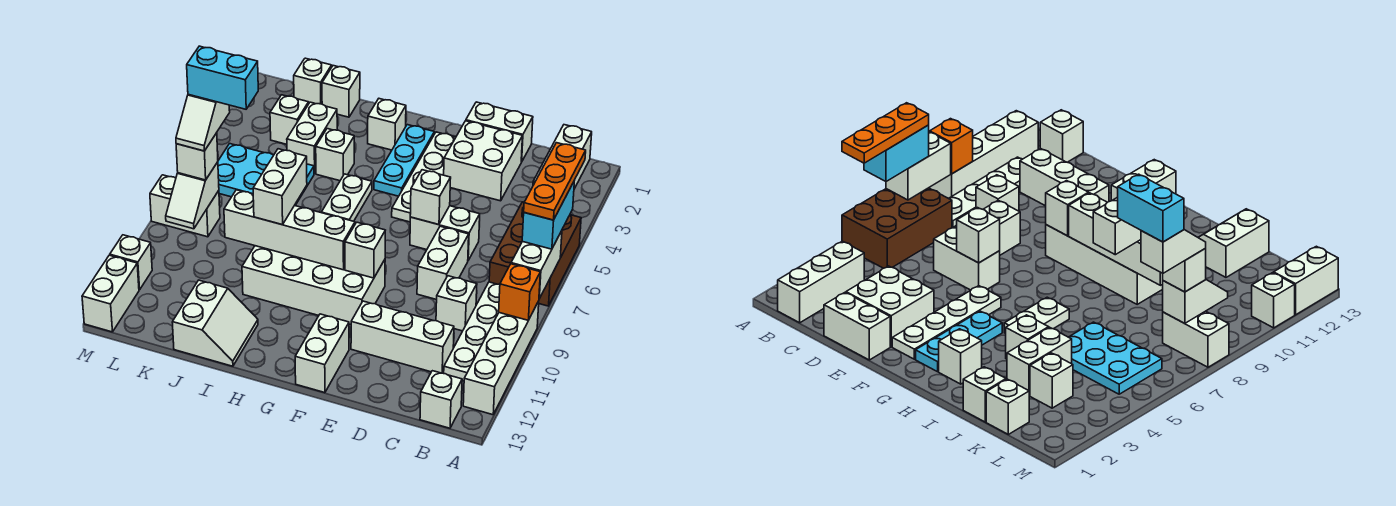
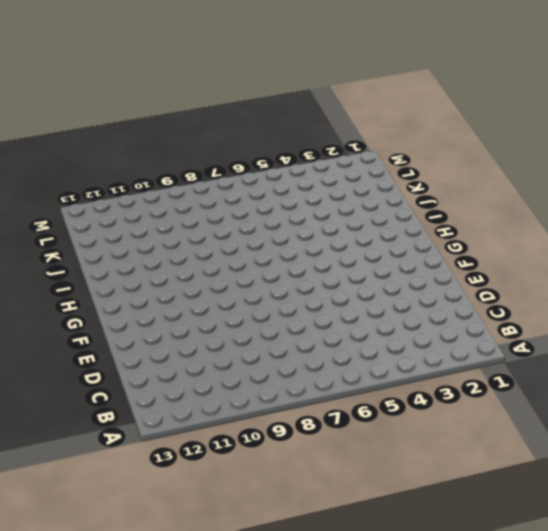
none -> brown brick A5:B7 level 1
none -> white brick A9:A12 level 1
none -> white brick B1:B3 level 1
none -> white plate B8:B11 level 1

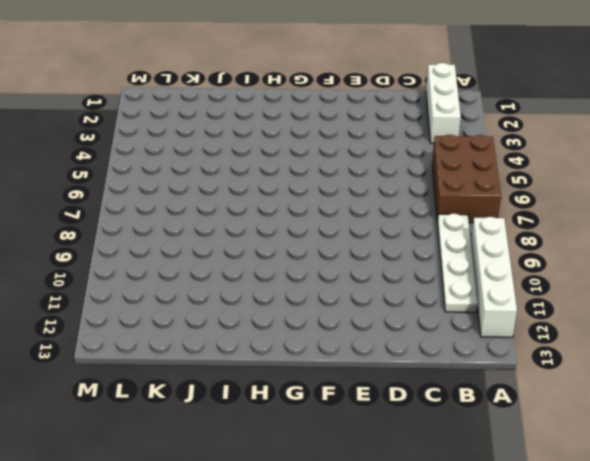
none -> white brick B13 level 1
none -> white brick C9 level 1
none -> white brick C11:E11 level 1
none -> white brick D1:E1 level 1

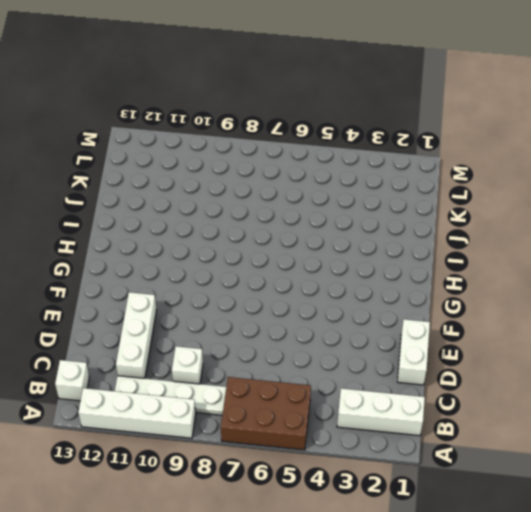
none -> white brick D2:E3 level 1
none -> white brick D6:E6 level 1
none -> white brick D7:D8 level 1
none -> white plate F2:F5 level 1

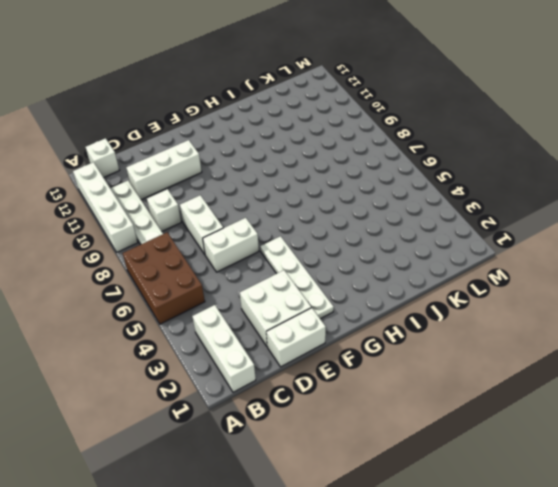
none -> white brick F9:I10 level 1
none -> white brick F12:F13 level 1
none -> cyan plate G2:G4 level 1
none -> white brick H2 level 1

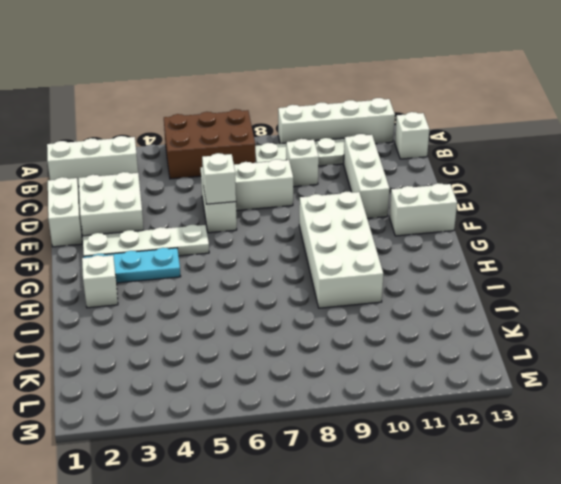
none -> white plate H5:H6 level 1
none -> white brick I4 level 1
none -> white slope I12:J13 level 1 top J
none -> white brick J1 level 1

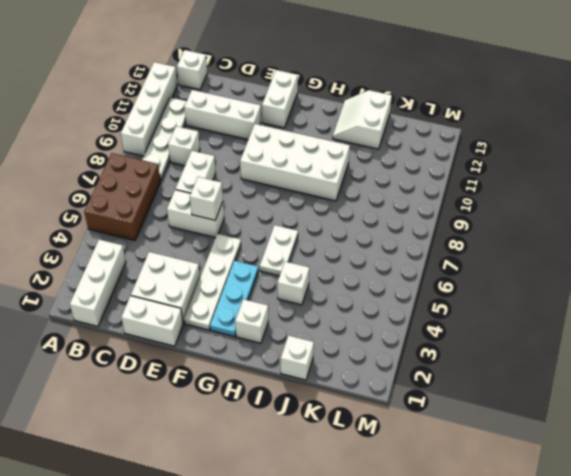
none -> white brick J3:J4 level 1
none -> cyan plate J5:L6 level 1
none -> white brick K1 level 1
none -> white brick K3 level 1

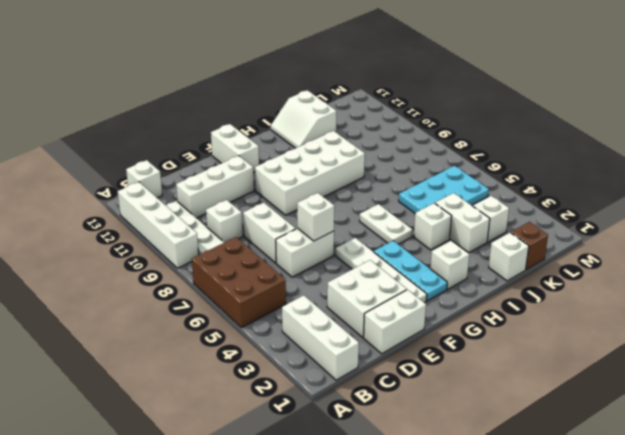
brown brick K1 level 1 -> white brick K1 level 1
none -> white brick L8:M8 level 1
none -> white brick M11 level 1
none -> white brick M12:M13 level 1
none -> white brick A7:A8 level 2

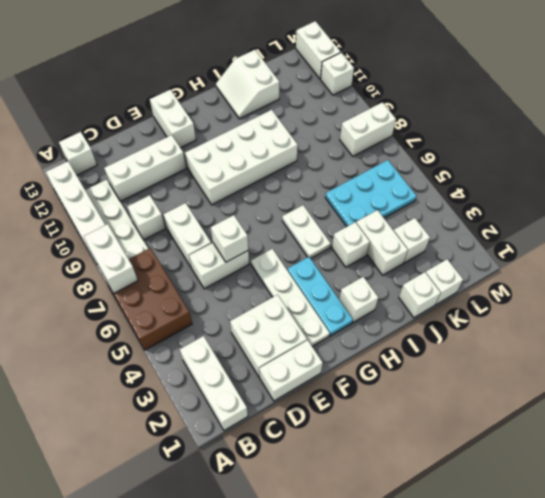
none -> orange brick A9 level 2
none -> white brick F9 level 2
none -> white brick G9:J9 level 2
none -> white slope L8:L9 level 2 top 8

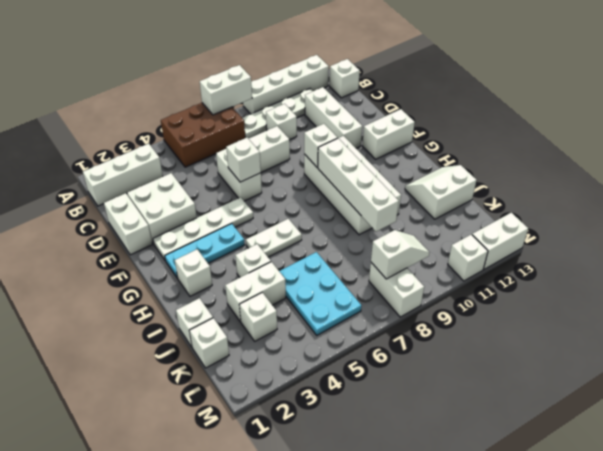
none -> orange brick A9 level 2
none -> cyan brick A6:A7 level 3
none -> white brick I8:I9 level 3
none -> white brick L8 level 3

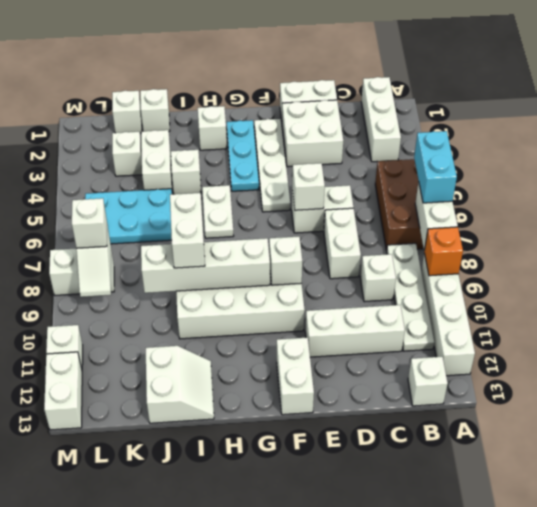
none -> orange plate A5:A7 level 4
none -> white slope L7:L8 level 4 top 7
none -> cyan brick K7:L7 level 5

